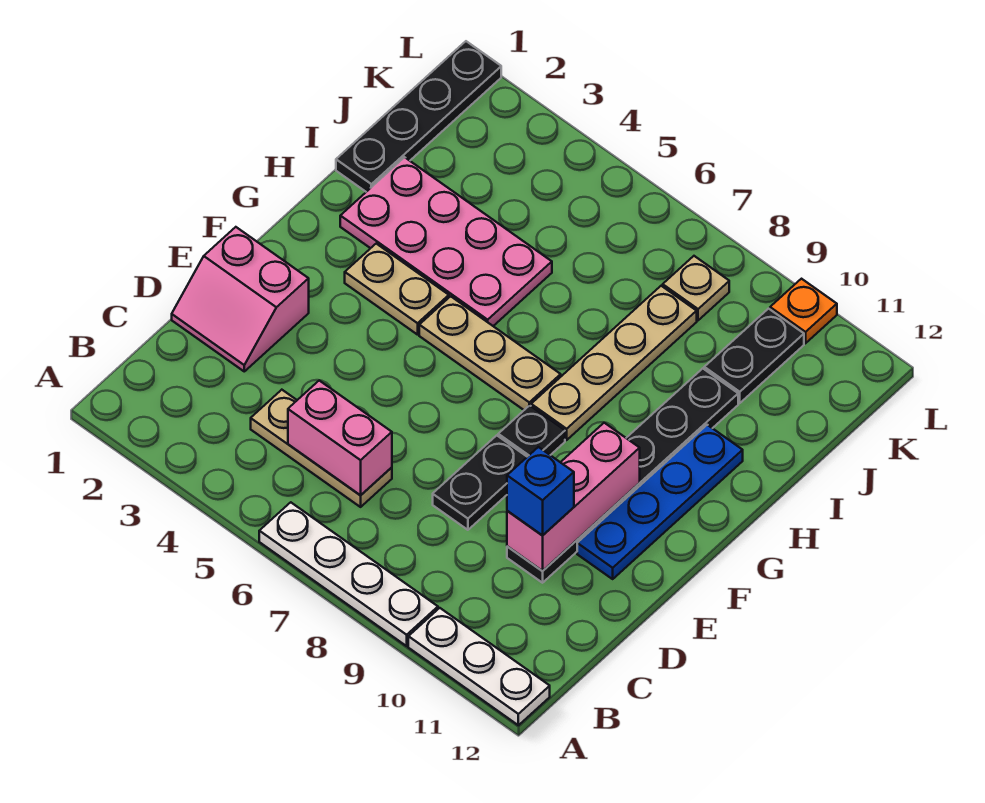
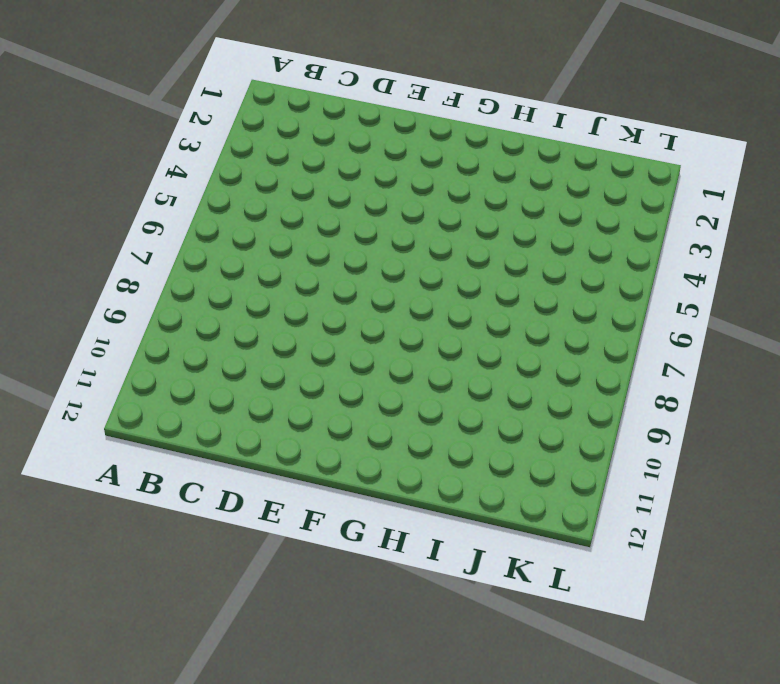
none -> white plate A6:A9 level 1
none -> white plate A10:A12 level 1
none -> tan plate C4:C6 level 1

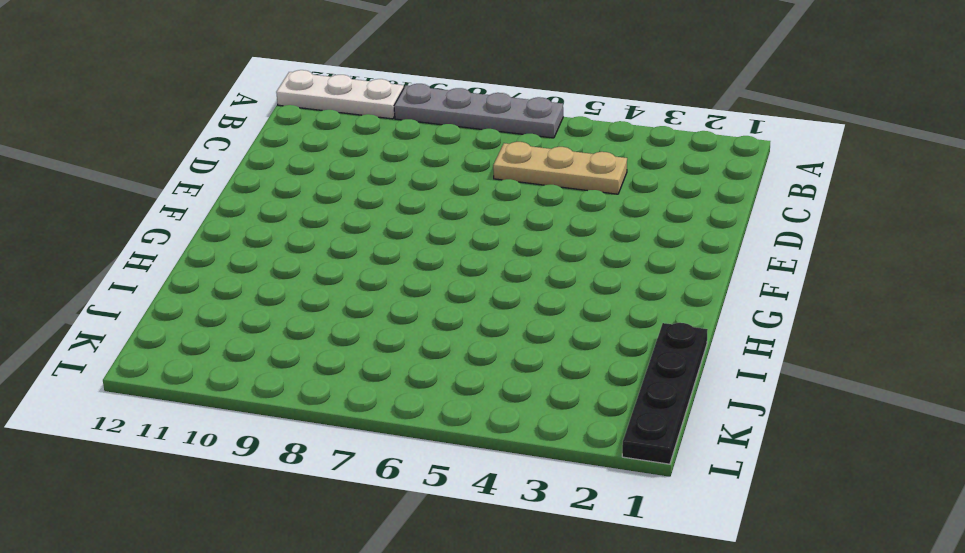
grey plate A6:A9 level 1 -> white plate A6:A9 level 1
none -> pink slope D1:E2 level 1 top E
none -> black plate D8:E8 level 1
none -> black plate D10:I10 level 1

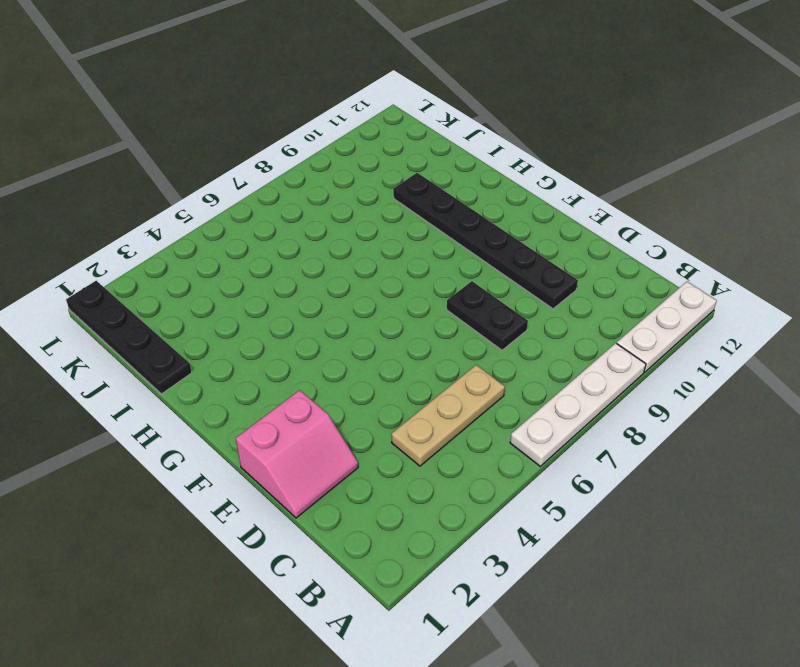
none -> blue plate E11:H11 level 1
none -> black plate F8 level 1
none -> tan plate G3:G4 level 1

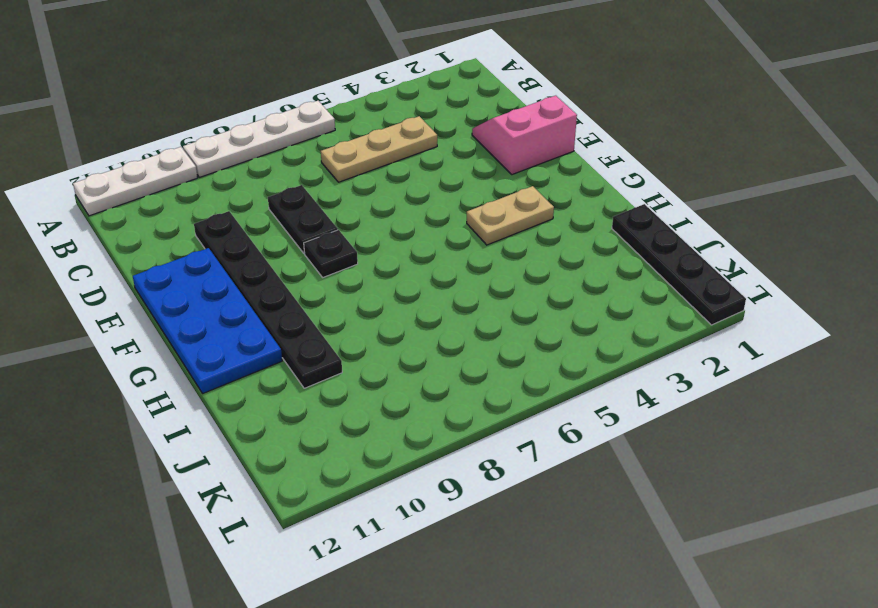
blue plate E11:H12 level 1 -> blue plate E11:H11 level 1
none -> tan plate G5:G7 level 1
none -> tan plate G8:J8 level 1
none -> pink plate H2:I5 level 1

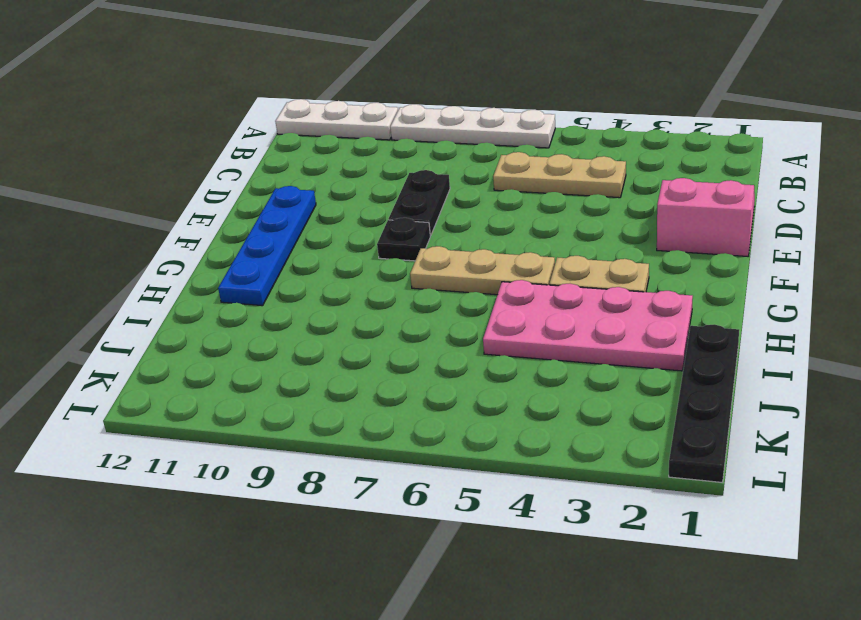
none -> black plate D10:I10 level 1
none -> tan plate G8:J8 level 1
none -> black plate J10:K10 level 1

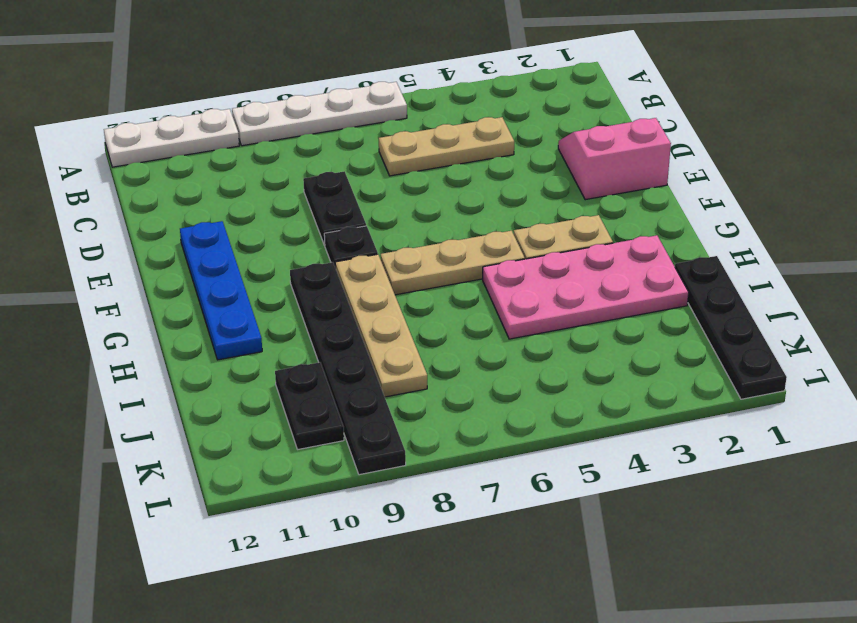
black plate G9:L9 level 1 -> black plate D10:I10 level 1
none -> tan plate K8 level 1
none -> orange plate L10 level 1
none -> pink brick C5:C6 level 2

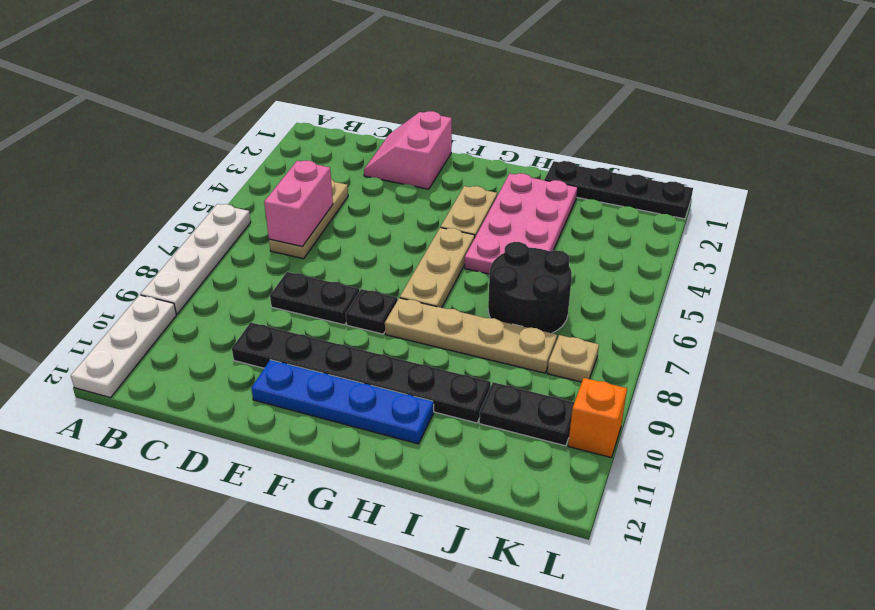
black round brick I6:J7 level 1 -> none
orange brick L10 level 1 -> orange plate L10 level 1
none -> pink brick D10:F10 level 2
none -> blue brick D10 level 3

